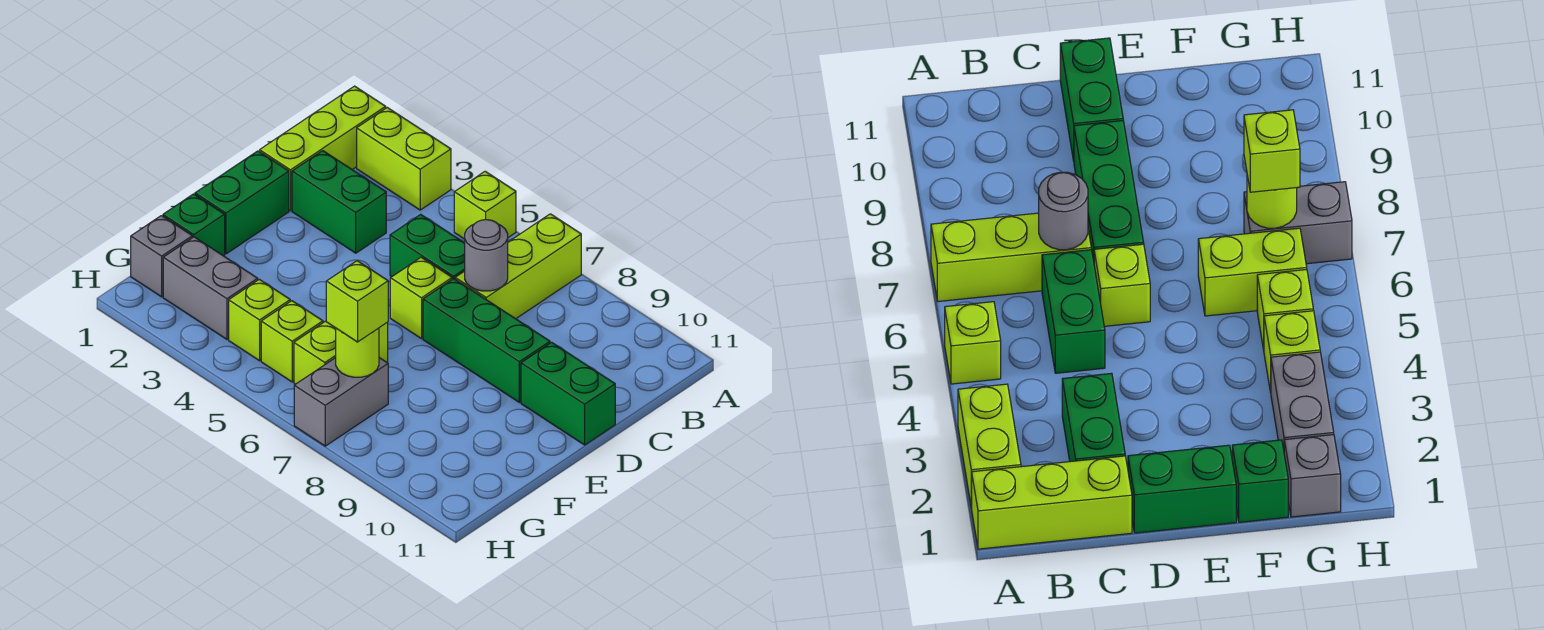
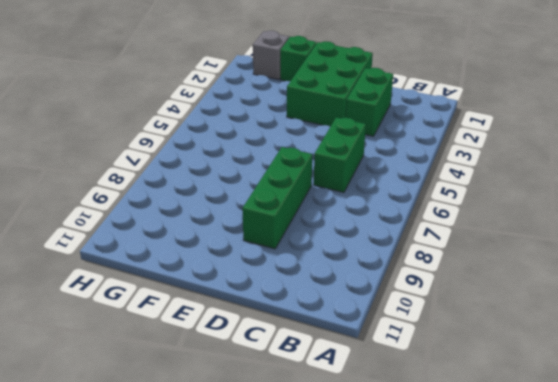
green brick D1:E3 level 1 -> green brick D1:E1 level 1
none -> lime brick A1:C1 level 1
none -> lime brick A2:A3 level 1
none -> lime brick A5 level 1

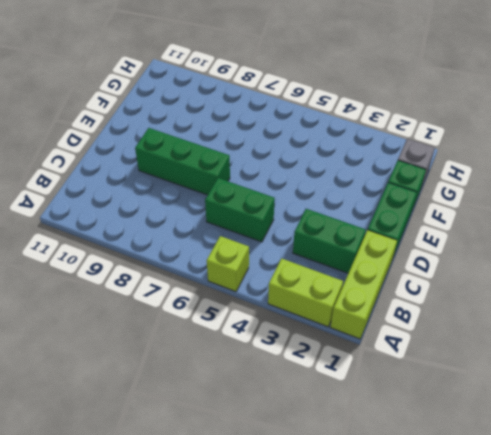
none -> lime brick A7:C7 level 1
none -> lime brick D6 level 1
none -> green brick D10:D11 level 1

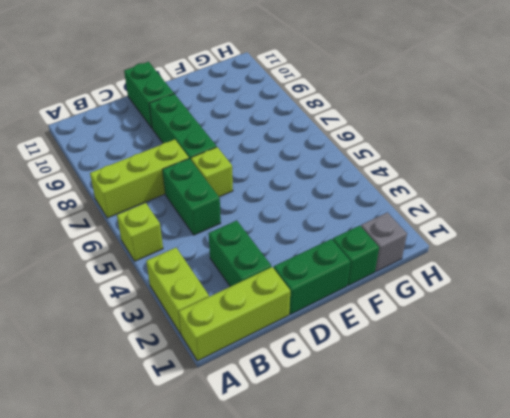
none -> lime brick F6:G6 level 1
none -> grey brick G2:G3 level 1
none -> lime brick G4 level 1

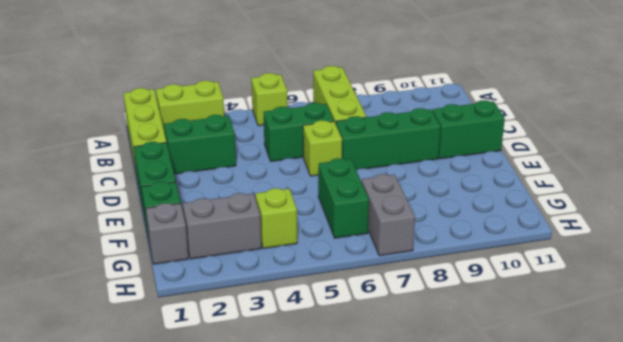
green brick F6:G6 level 1 -> lime brick F6:G6 level 1
none -> lime brick G5 level 1
none -> grey round brick C7 level 2
none -> lime round brick G7 level 2

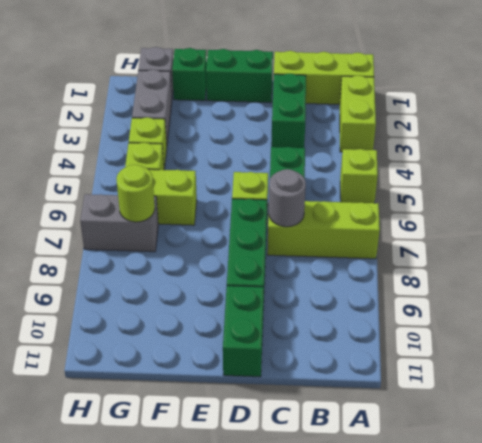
none -> lime brick G7 level 3

